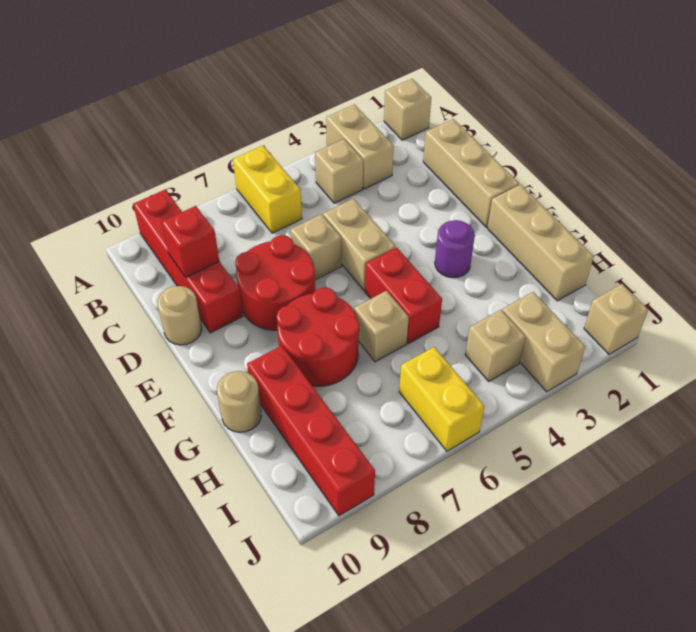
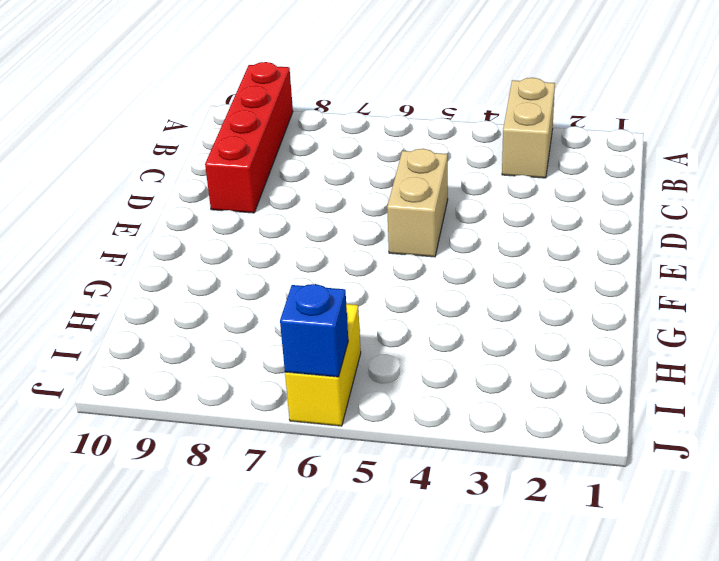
blue brick J6 level 2 -> none
none -> tan brick A1 level 1
none -> yellow brick A6:B6 level 1
none -> tan brick B4 level 1

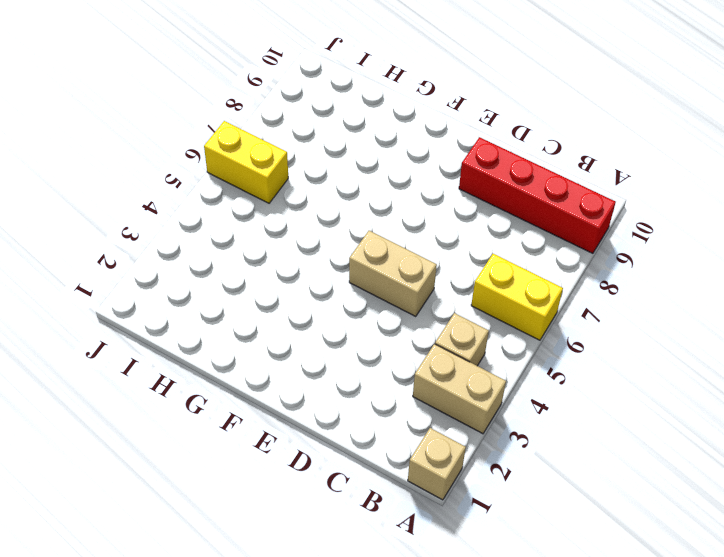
none -> tan brick C1:E1 level 1
none -> tan brick D6 level 1
none -> red round brick D7:E8 level 1

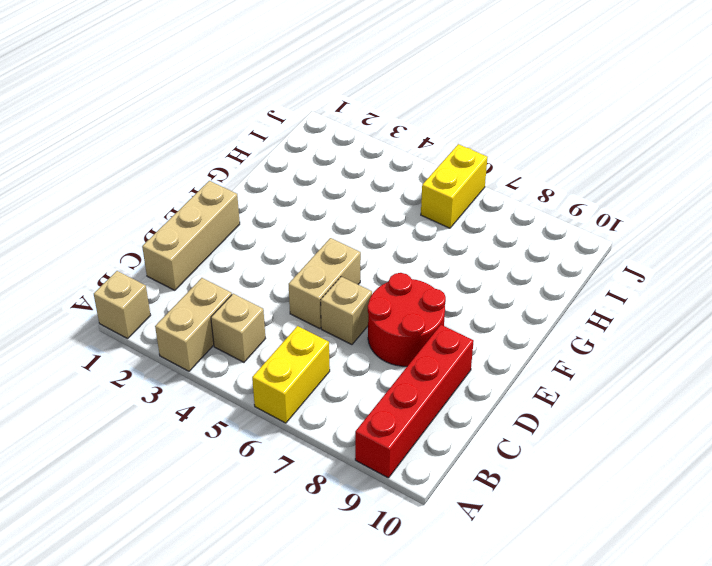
none -> tan round brick D10 level 1
none -> tan brick F1:H1 level 1
none -> purple round brick F3 level 1

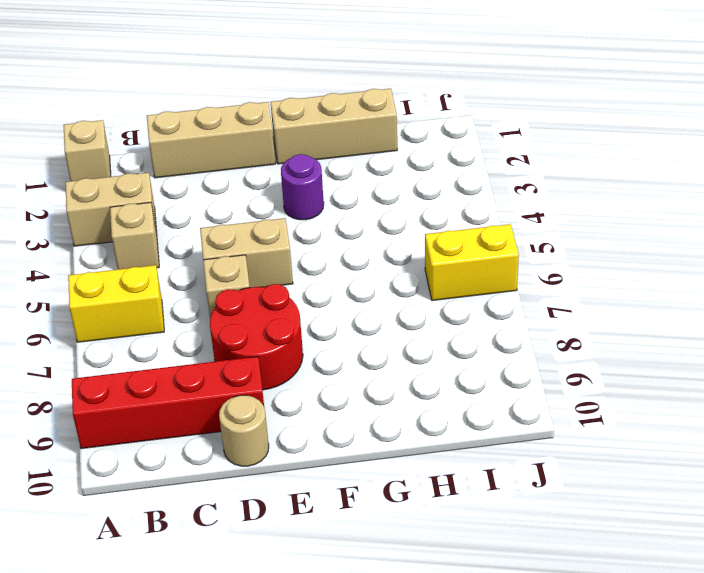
none -> red brick F5:G5 level 1
none -> red round brick F7:G8 level 1
none -> tan brick G6 level 1

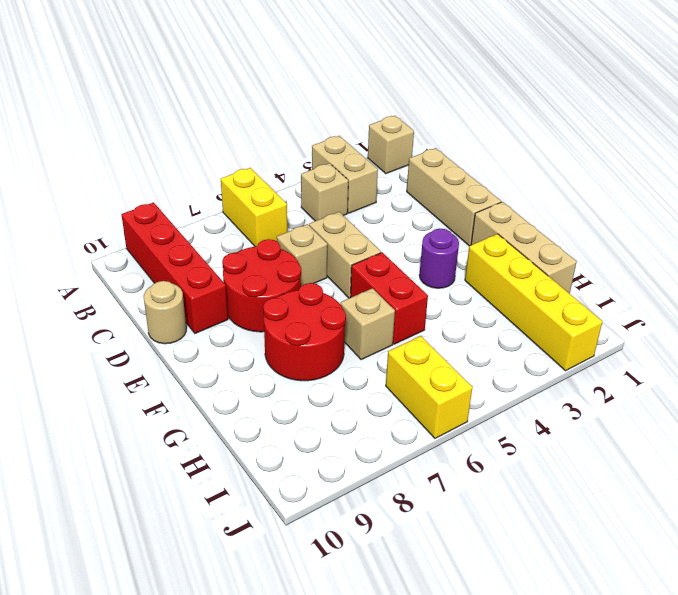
yellow brick G2:J2 level 1 -> none
none -> red brick G9:J9 level 1
none -> tan round brick G10 level 1
none -> tan brick I3:J3 level 1

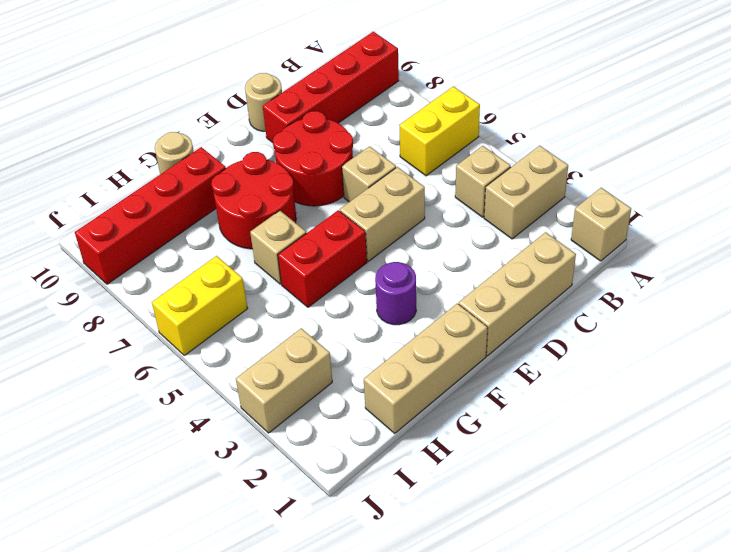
none -> tan brick I4 level 1
none -> tan brick J1 level 1
none -> red brick C9 level 2

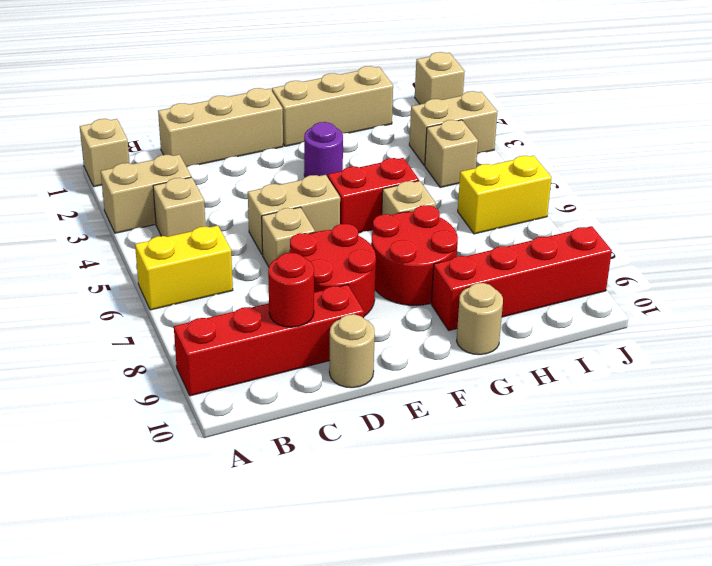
red round brick C9 level 2 -> red brick C9 level 2

